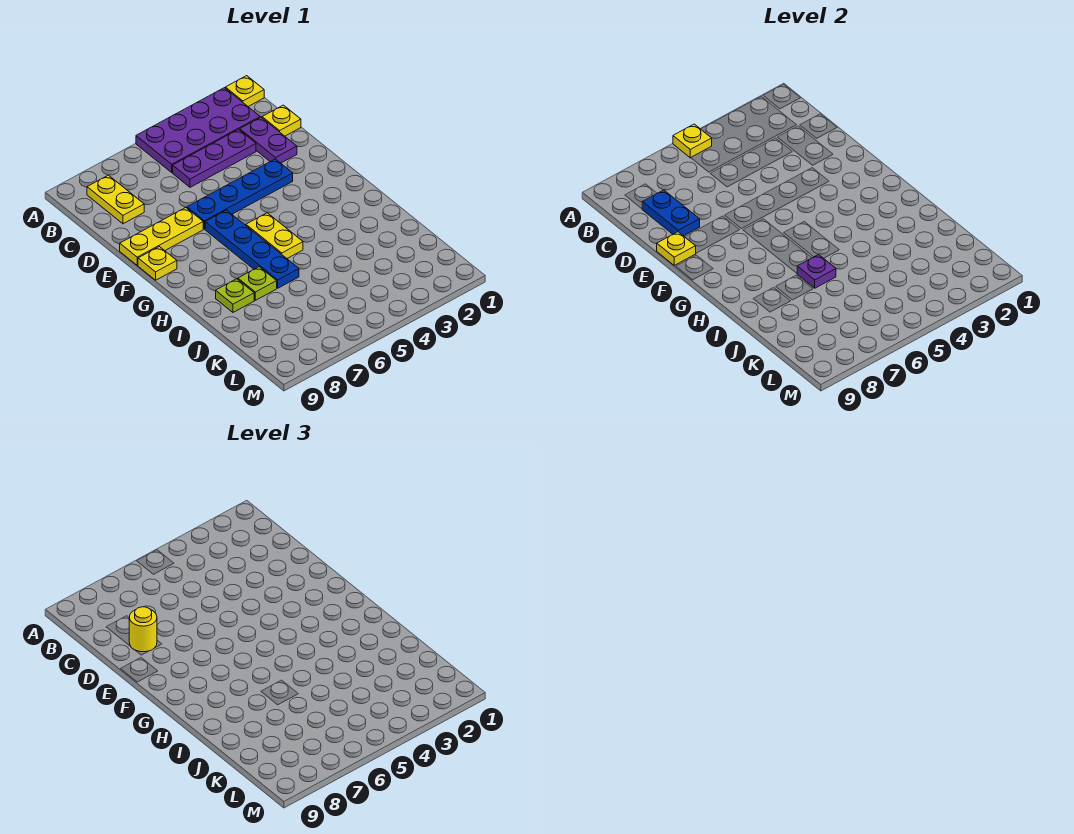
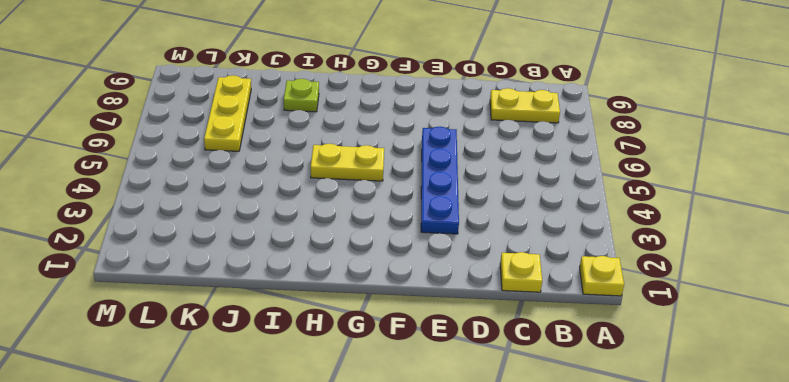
yellow plate K6:K8 level 1 -> yellow plate E7:E9 level 1
none -> purple plate A2:B5 level 1
none -> purple plate C2:D2 level 1
none -> purple plate C3:C5 level 1

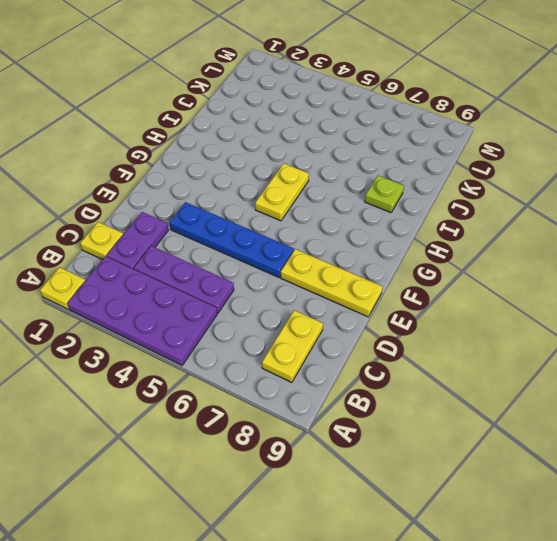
none -> blue plate F6:I6 level 1
none -> yellow plate F9 level 1
none -> lime plate I7 level 1

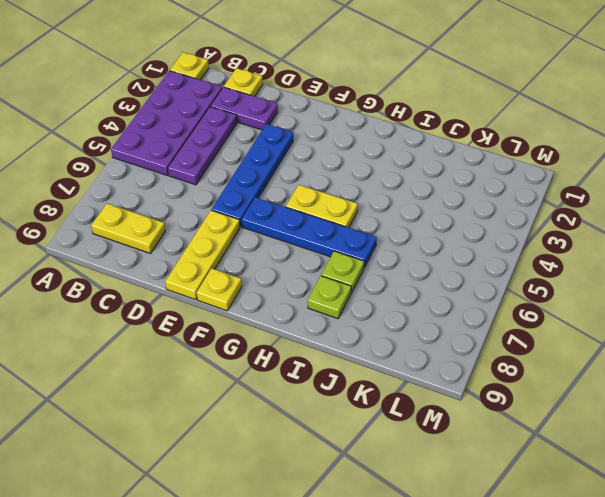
none -> yellow plate A5 level 2
none -> blue plate C8:D8 level 2
none -> yellow plate E9 level 2

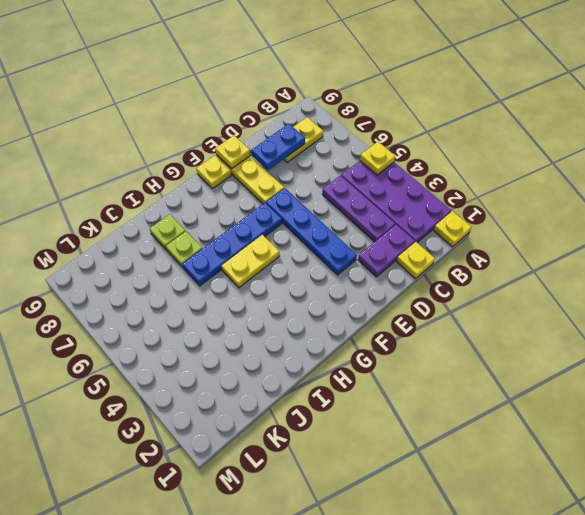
none -> purple plate I6 level 2
none -> yellow round brick D8 level 3

